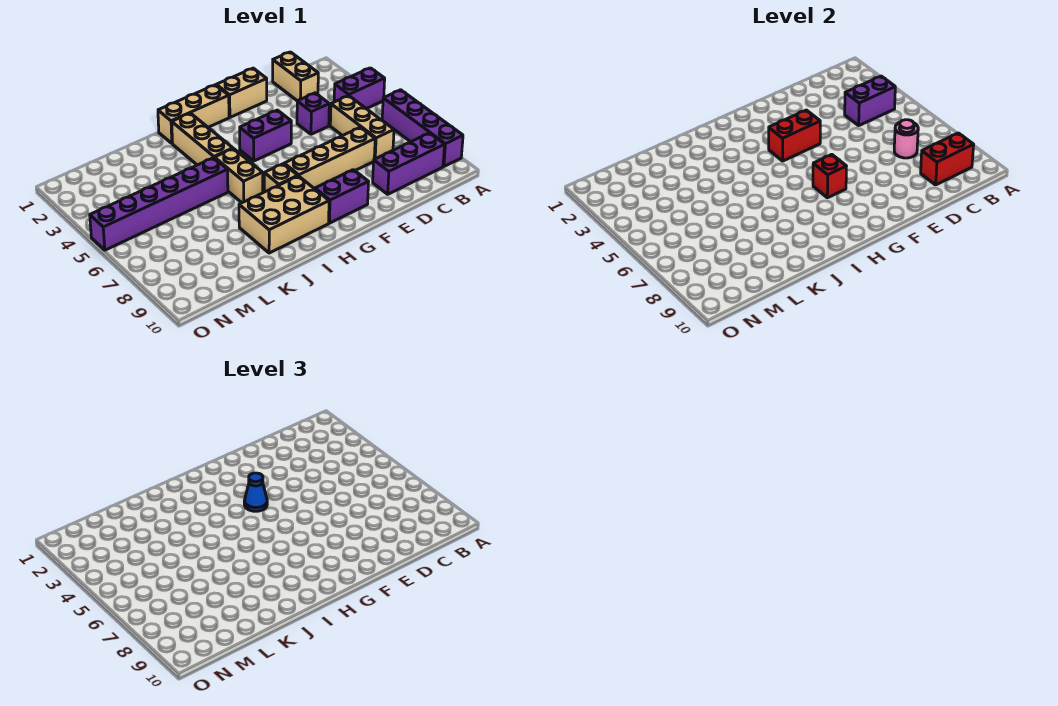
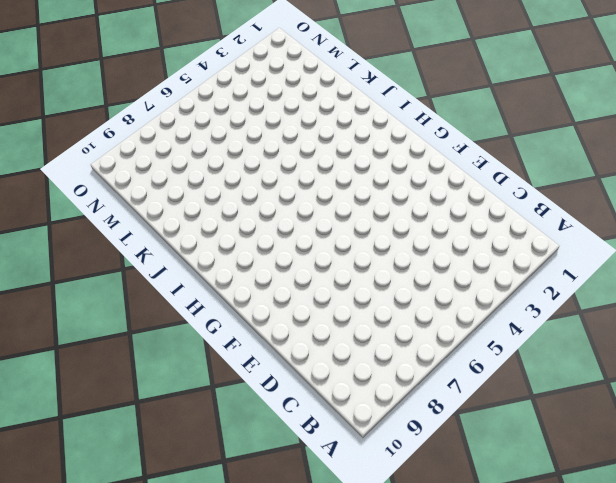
none -> purple brick A4:B4 level 1
none -> purple brick A6:A9 level 1
none -> purple brick B9:D9 level 1

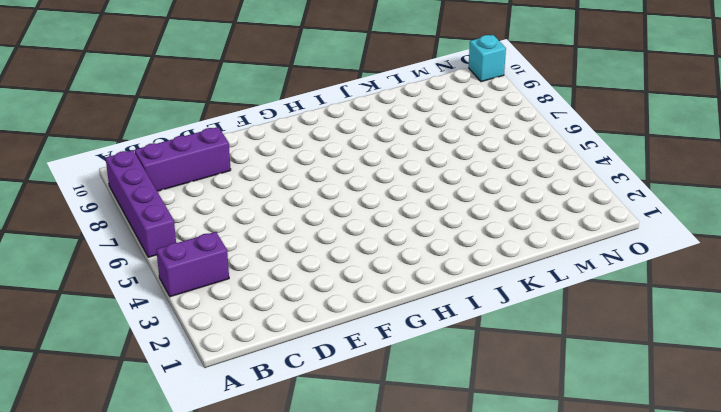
cyan brick O10 level 1 -> none
none -> tan brick C1:C2 level 1
none -> tan brick C5:C7 level 1
none -> purple brick D4 level 1

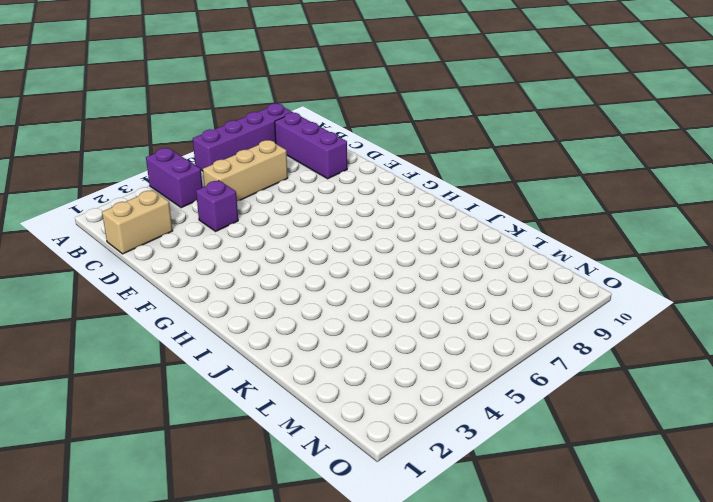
none -> tan brick D7:G7 level 1
none -> tan brick E1:F1 level 1
none -> purple brick F4:G4 level 1

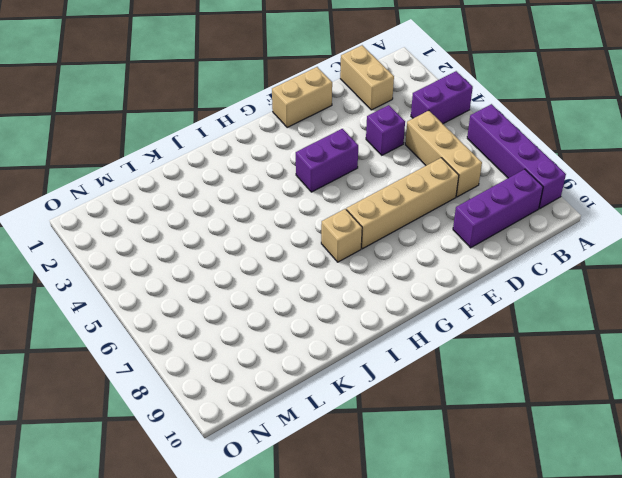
none -> purple brick F9:G9 level 1
none -> tan brick G1:I1 level 1
none -> tan brick H8:J9 level 1

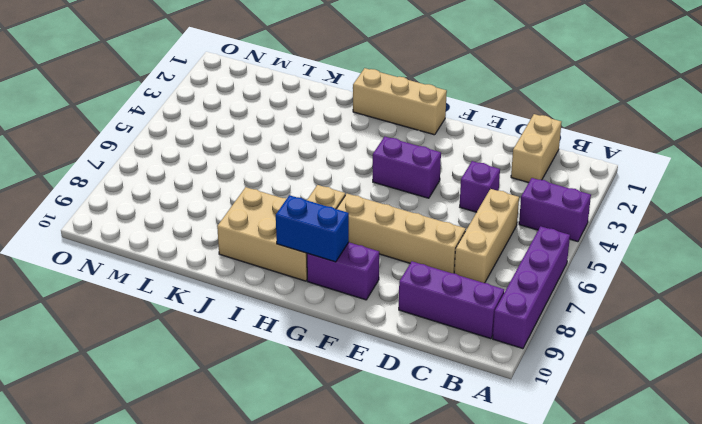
blue brick G9:H9 level 2 -> none
none -> tan brick E1:F1 level 1
none -> tan brick I2:I4 level 1
none -> tan brick I5:I6 level 1

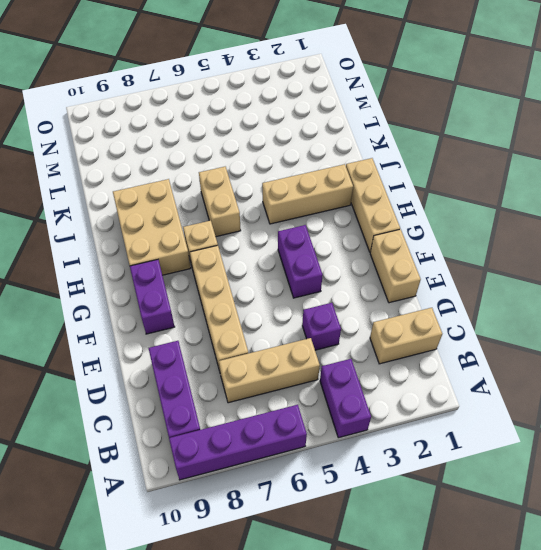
tan brick I6:J6 level 1 -> tan brick I5:I6 level 1
none -> purple brick J5:O5 level 1
none -> purple brick B4:C4 level 2
none -> red brick B9:C9 level 2

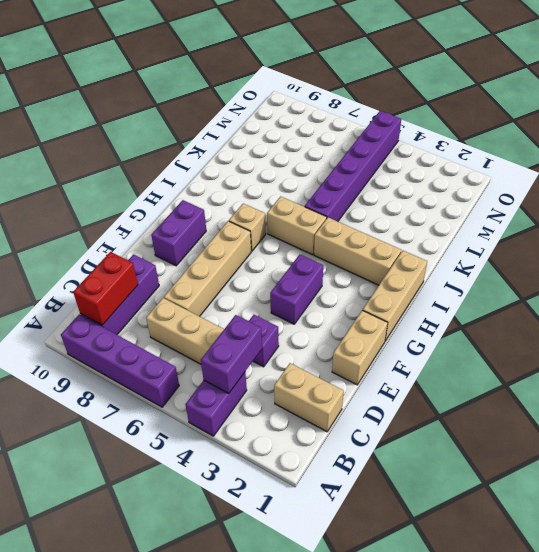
none -> tan brick H8:J9 level 1
none -> pink round brick C7 level 2
none -> red brick F4:G4 level 2

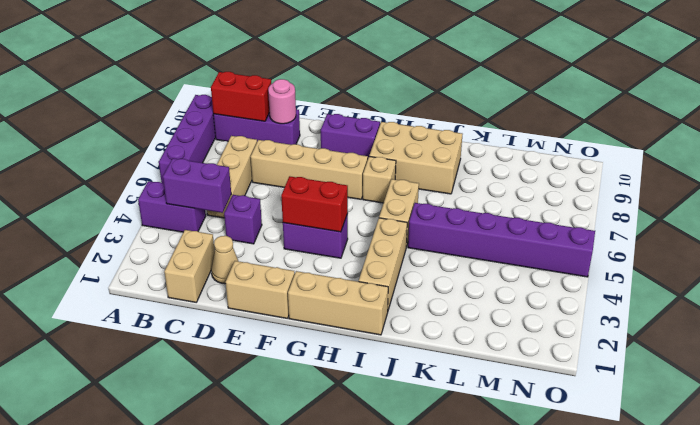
tan cone D2 level 1 -> none
pink round brick D9 level 2 -> pink round brick C7 level 2
none -> red brick G7 level 2
none -> blue cone G4 level 3

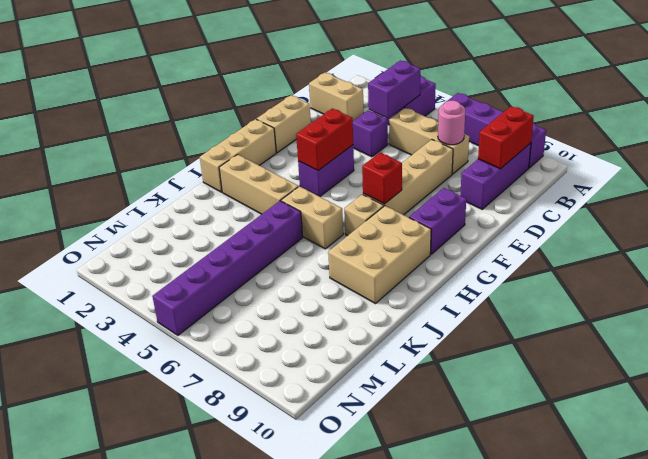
none -> blue cone G4 level 3

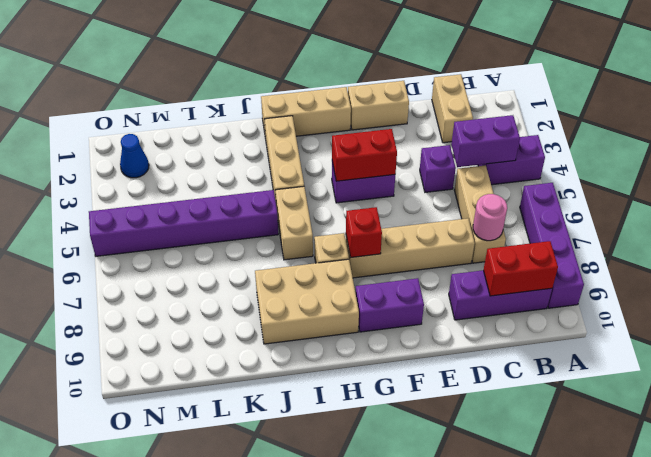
blue cone N2 level 1 -> blue cone G4 level 3

